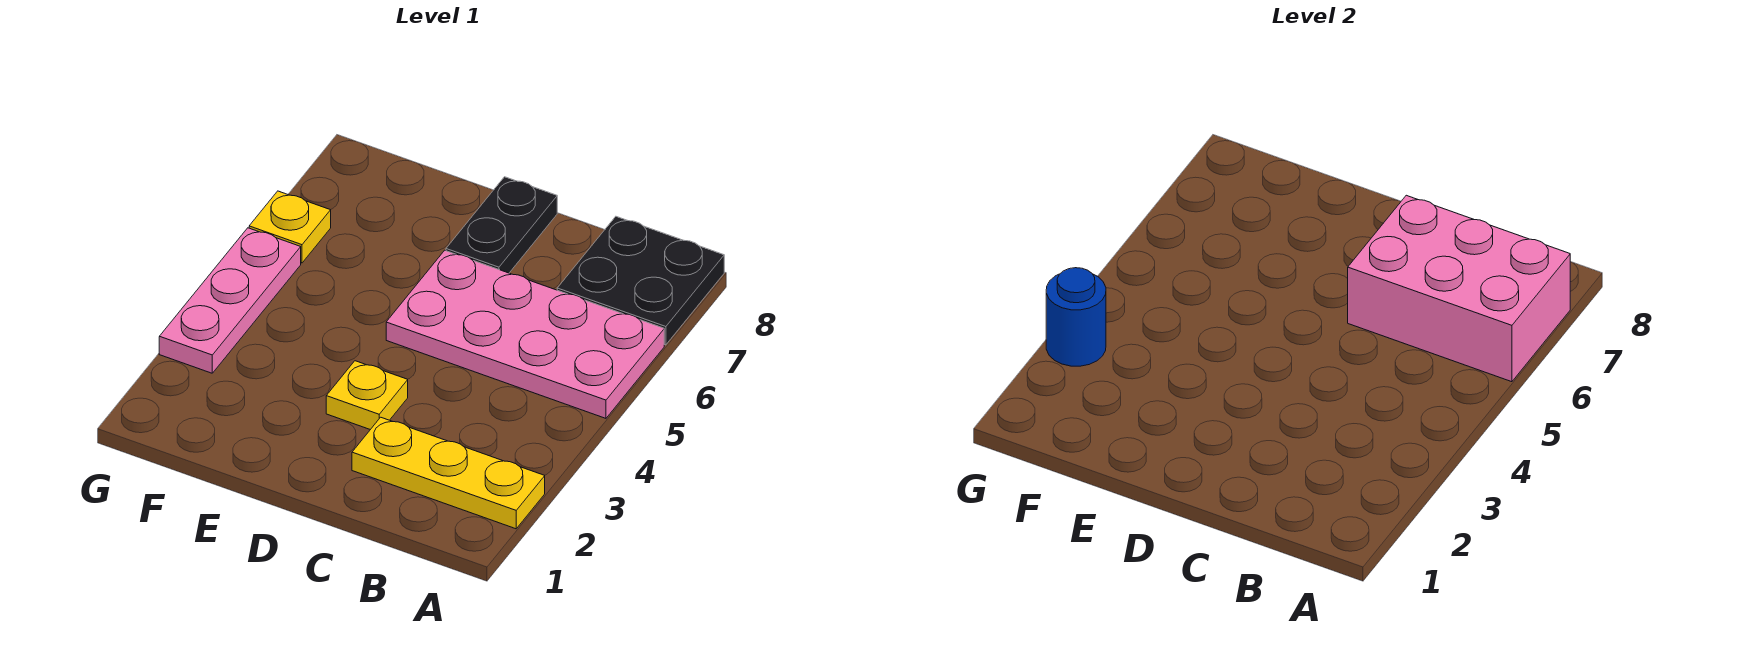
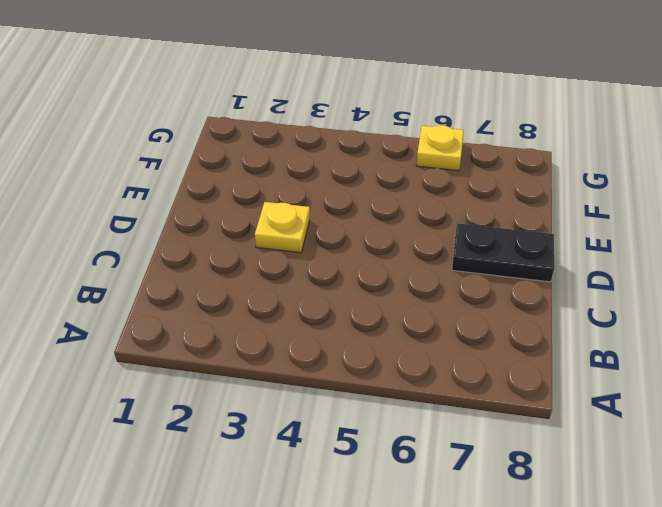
none -> yellow plate A2:C2 level 1
none -> pink plate A5:D6 level 1

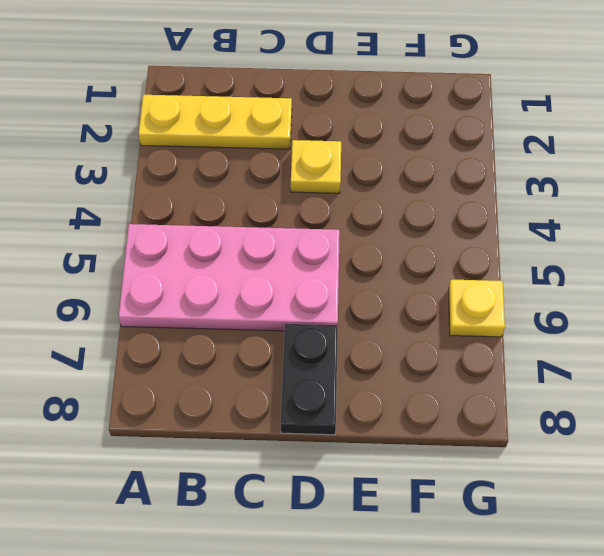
none -> black plate A7:B8 level 1
none -> pink plate G3:G5 level 1

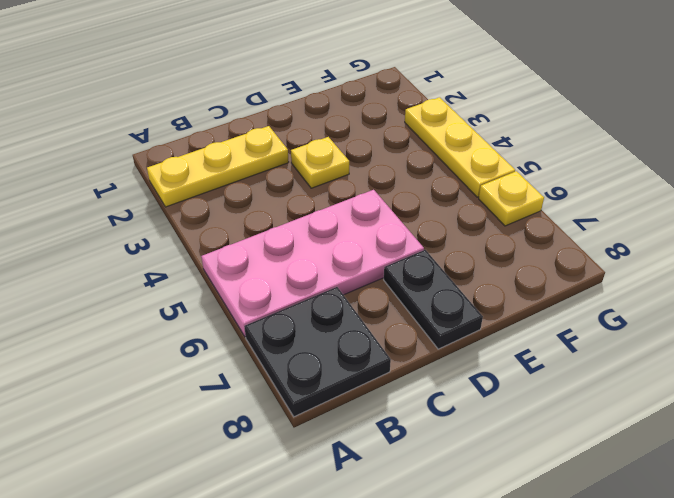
yellow plate G3:G5 level 1 -> pink plate G3:G5 level 1
none -> pink brick A6:C7 level 2
none -> blue round brick G3 level 2

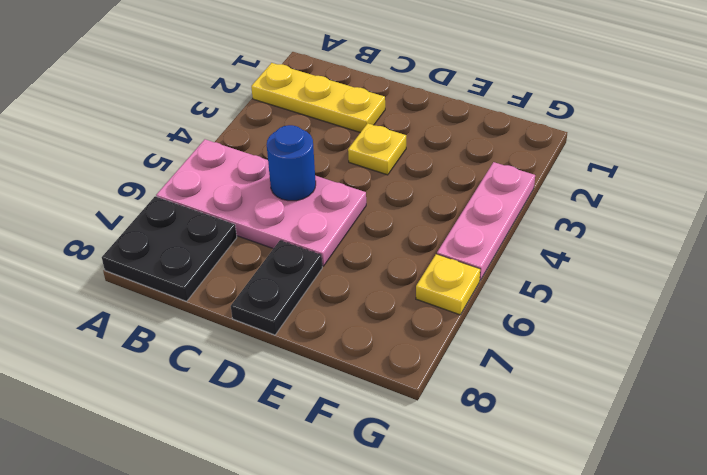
blue round brick C5 level 2 -> blue round brick G3 level 2
none -> pink brick A6:C7 level 2

